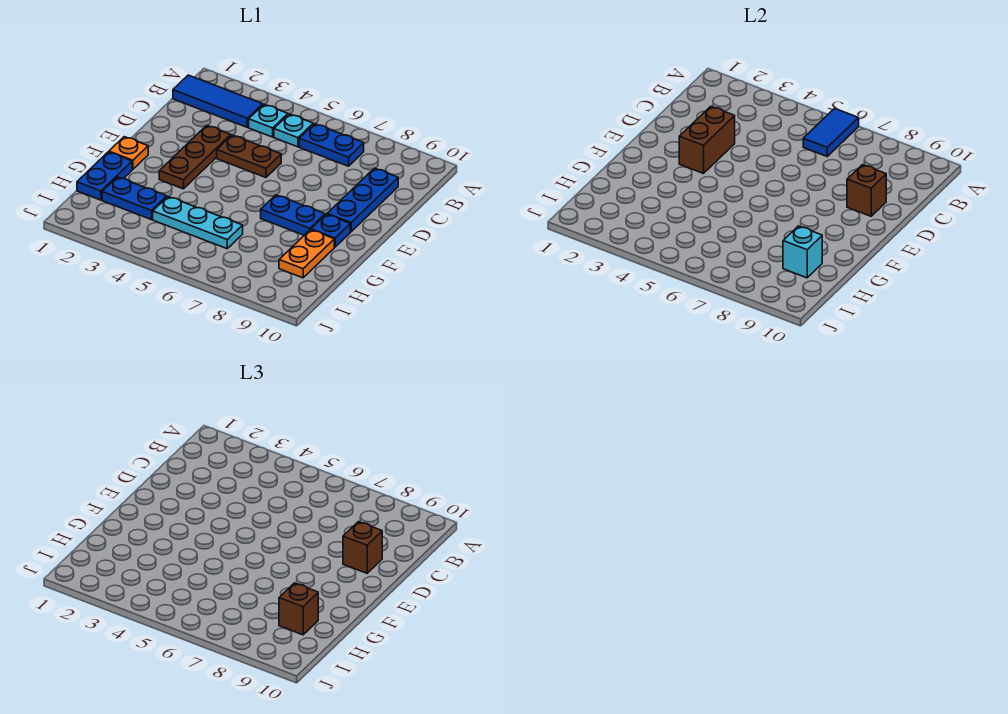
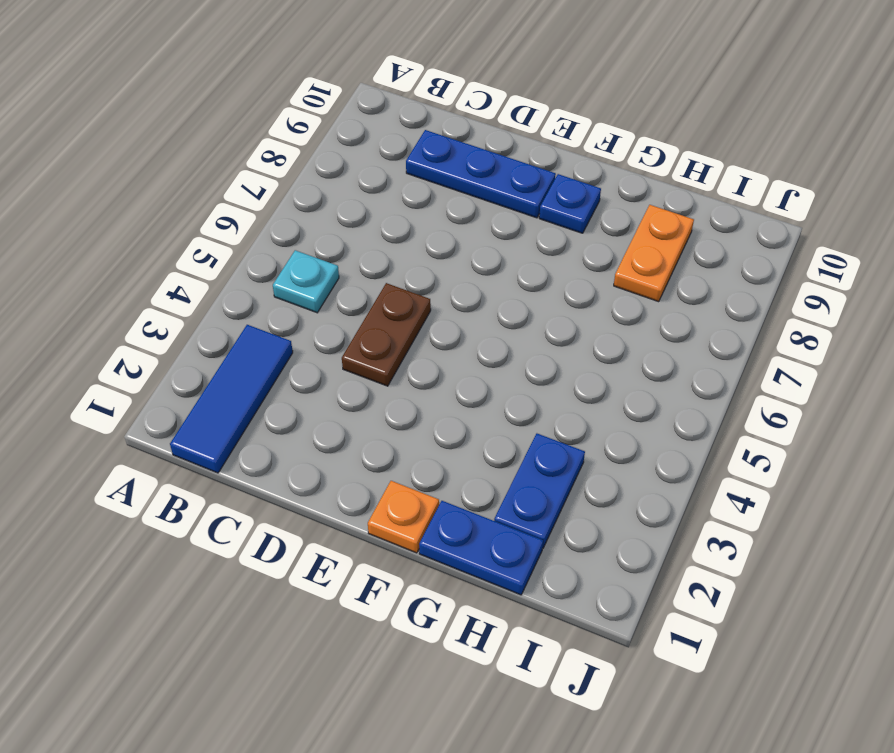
orange plate H8:H9 level 1 -> orange plate G9:H9 level 1
none -> cyan plate B4 level 1
none -> blue plate B6:B7 level 1
none -> brown plate D3:F3 level 1

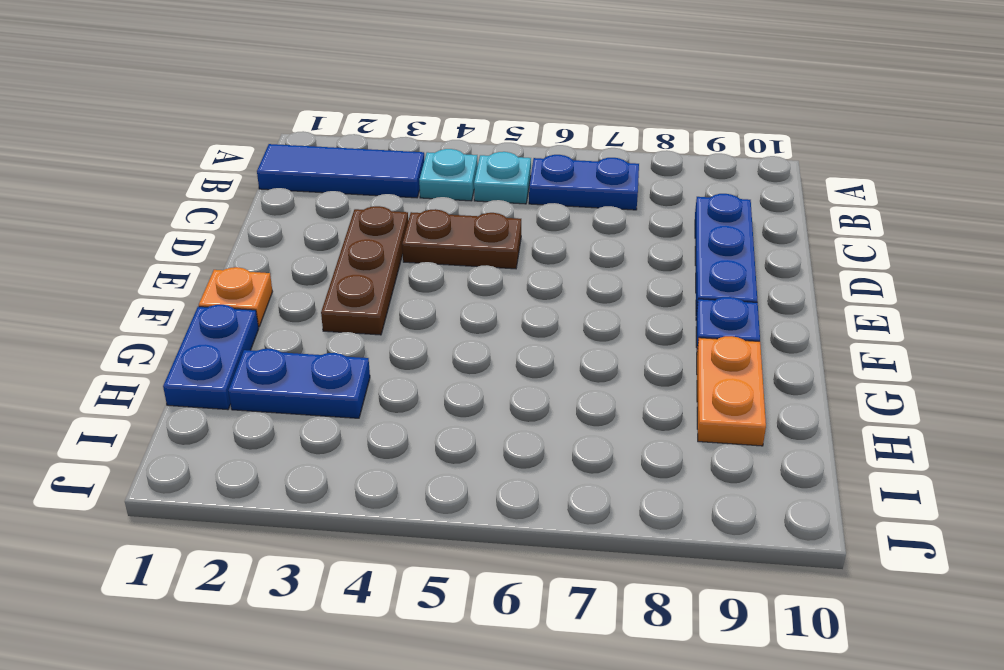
none -> blue plate F7:F8 level 1
none -> cyan plate H4:H6 level 1
none -> blue tile A6:B6 level 2

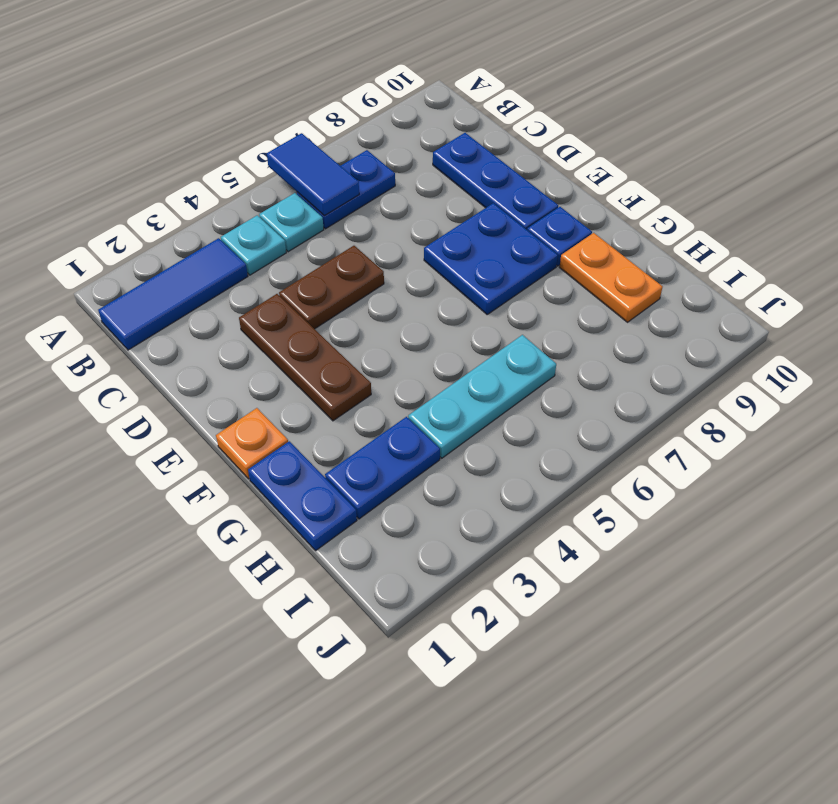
blue plate E7:F8 level 1 -> blue plate F7:F8 level 1
none -> brown brick D3:E3 level 2
none -> brown brick D9 level 2
none -> cyan brick H9 level 2

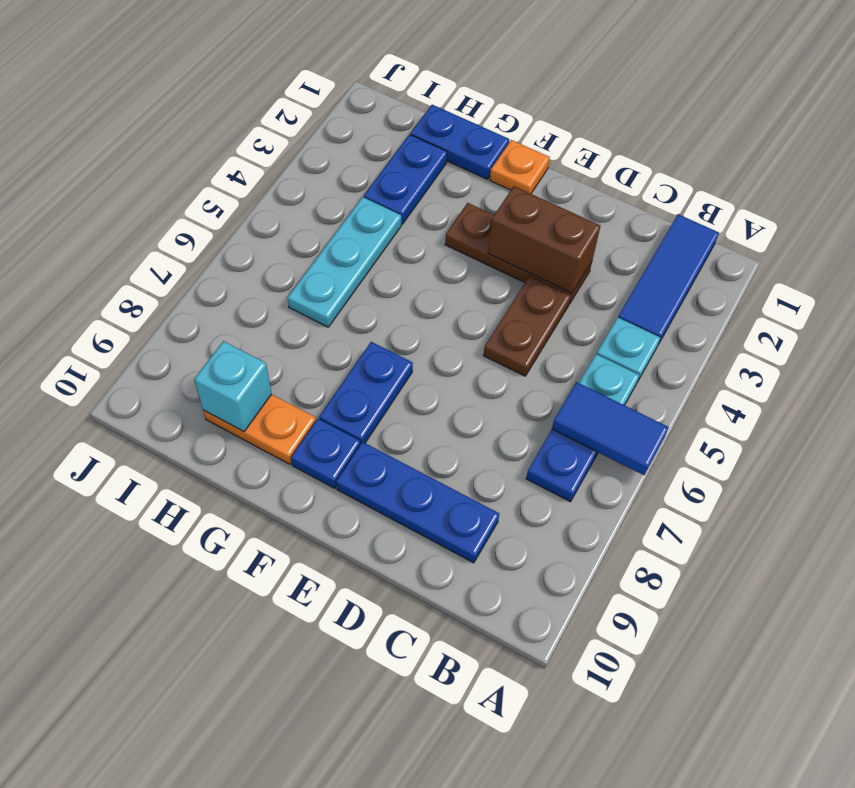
none -> brown brick D9 level 2
none -> brown brick D9 level 3
none -> brown brick H9 level 3

